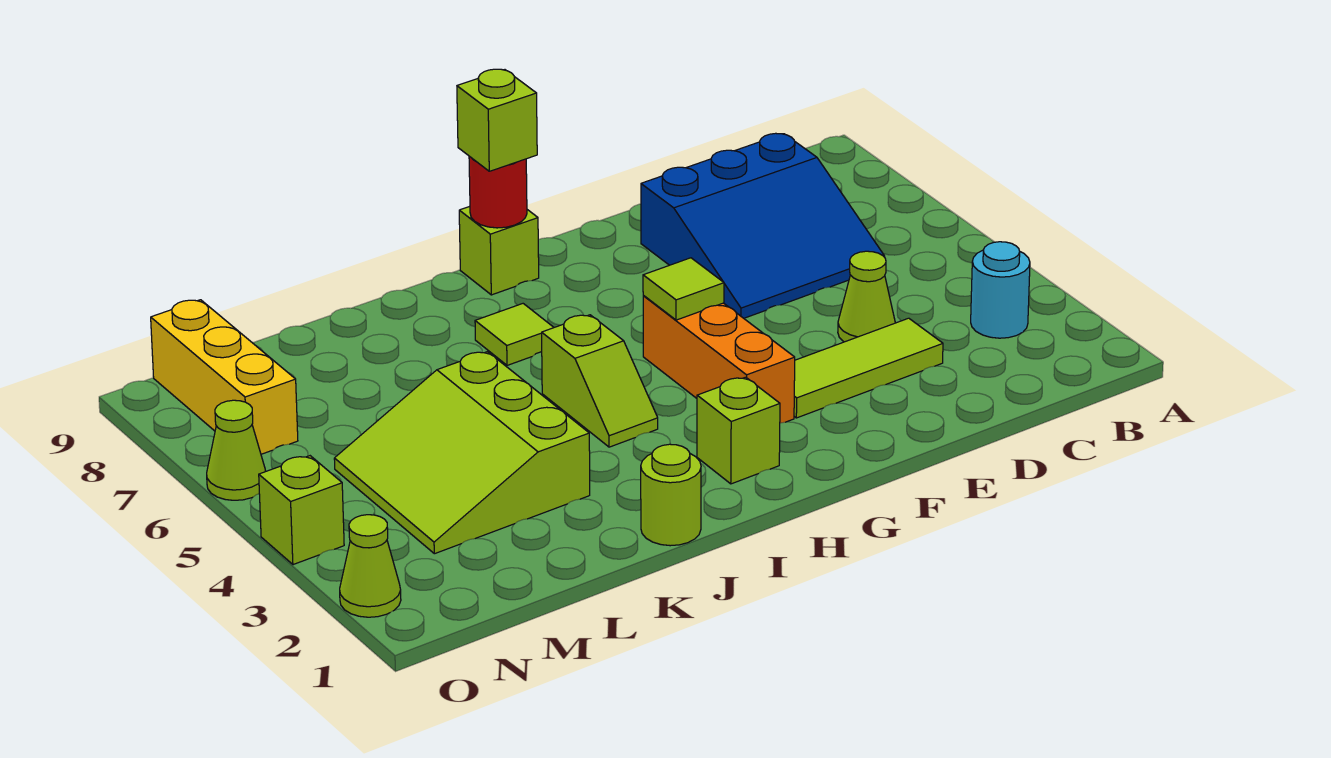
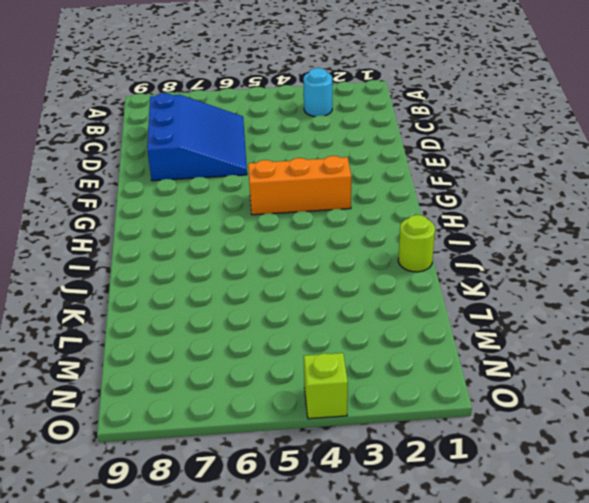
none -> lime tile D3:F3 level 1
none -> lime cone D4 level 1
none -> lime brick H2 level 1

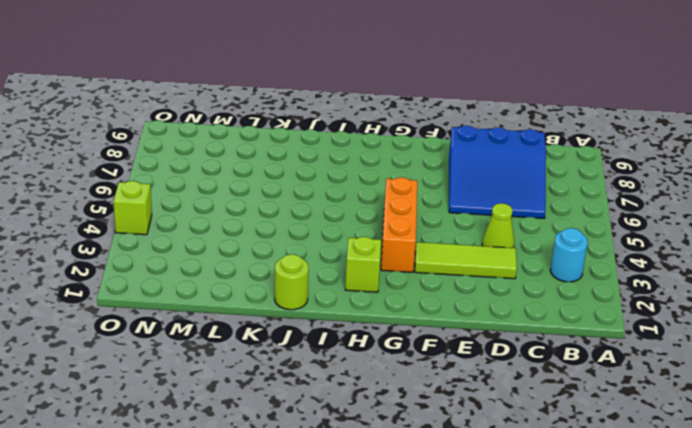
none -> lime brick H9 level 1
none -> lime slope I4:I5 level 1 top 5
none -> lime tile I7 level 1

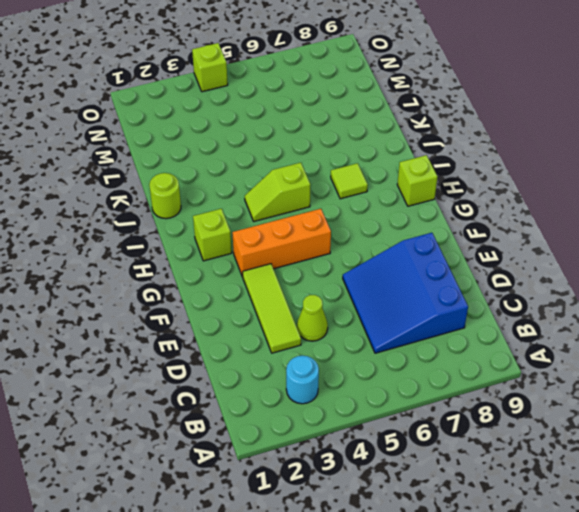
none -> lime slope K3:M5 level 1 top K
none -> yellow brick N7:N9 level 1
none -> lime cone O2 level 1

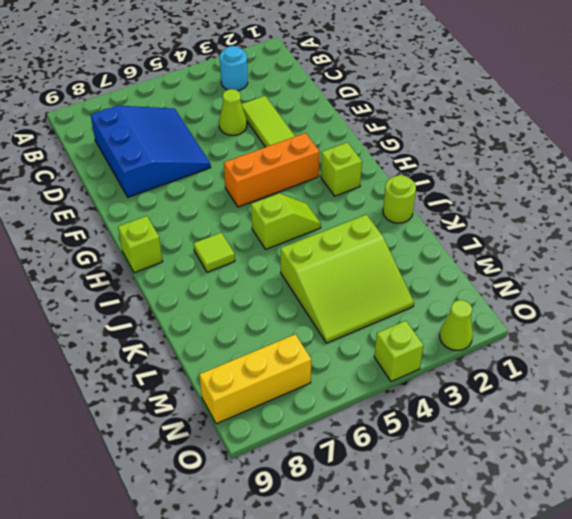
none -> lime cone O6 level 1
none -> lime tile G5 level 2
none -> red round brick H9 level 2

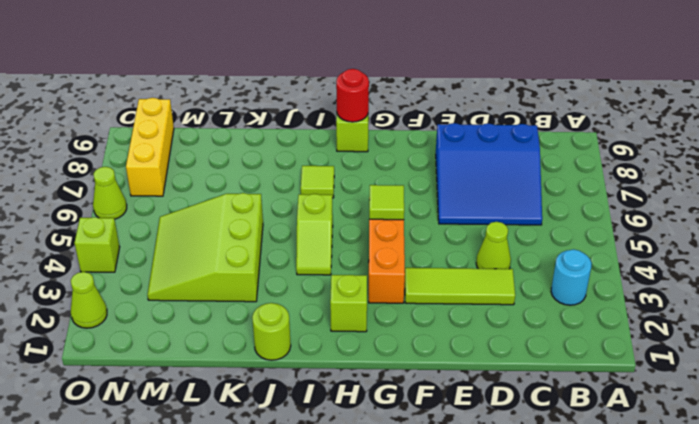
none -> lime brick H9 level 3

